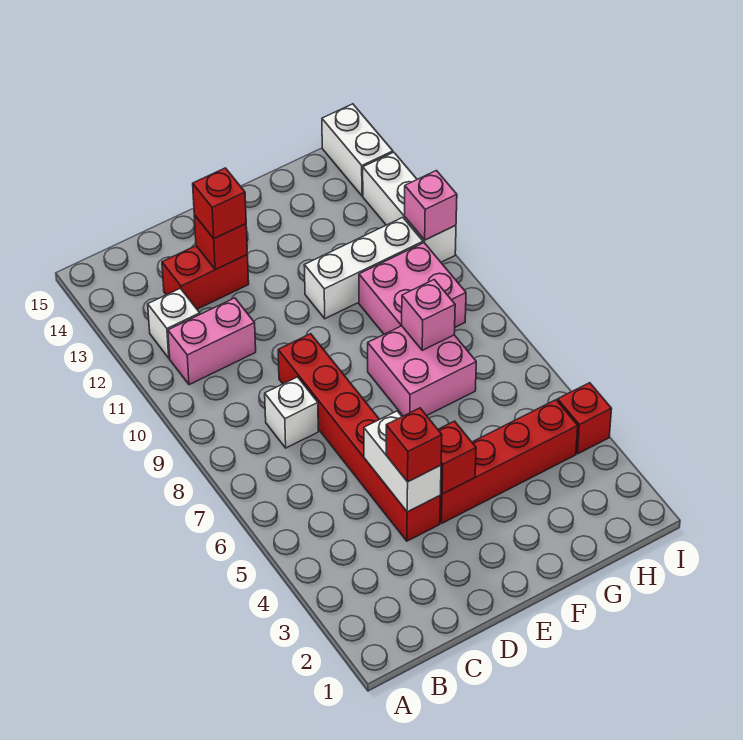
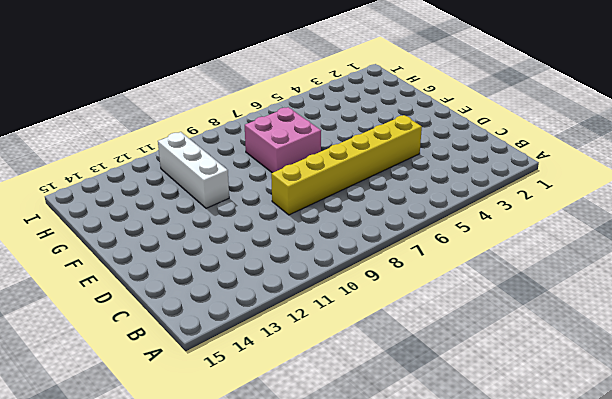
yellow brick D4:D9 level 1 -> red brick D4:D9 level 1
none -> pink brick B11:C11 level 1
none -> white brick B12 level 1
none -> white brick C8 level 1

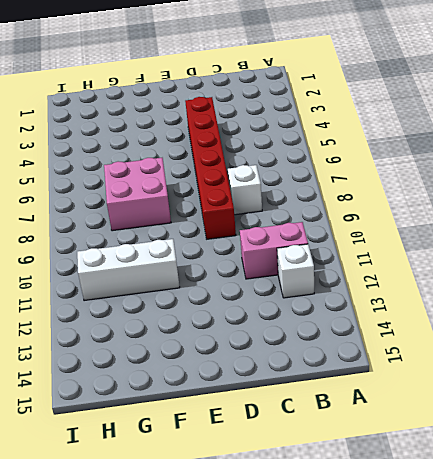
none -> red brick C13:D13 level 1
none -> red brick E4:H4 level 1
none -> pink brick G9:H10 level 1

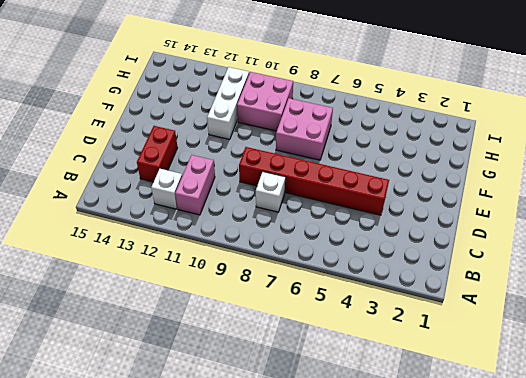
none -> red brick E4:H4 level 1
none -> red brick I4 level 1
none -> white brick I11:I13 level 1

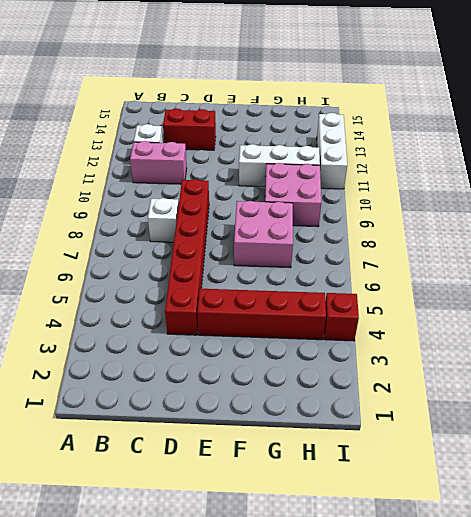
none -> white brick I14:I15 level 1
none -> white brick D4:D5 level 2
none -> red brick D13 level 2

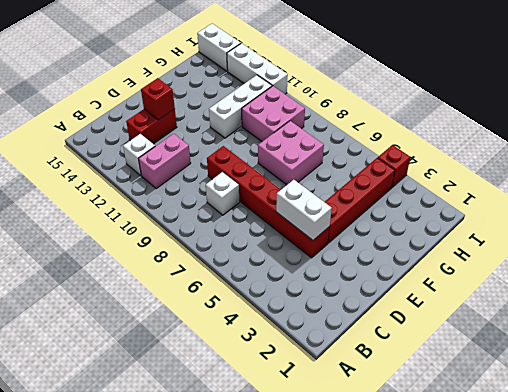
none -> red brick E4 level 2
none -> pink brick G8 level 2
none -> pink brick I11 level 2

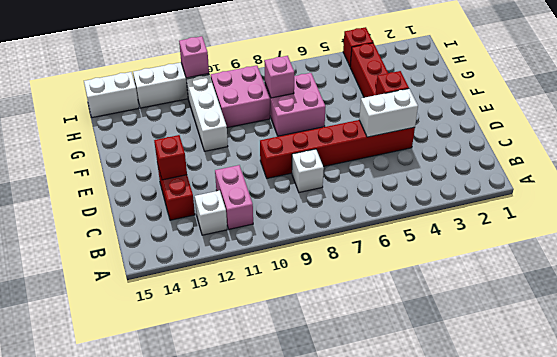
none -> red brick D4 level 3
none -> red brick D13 level 3

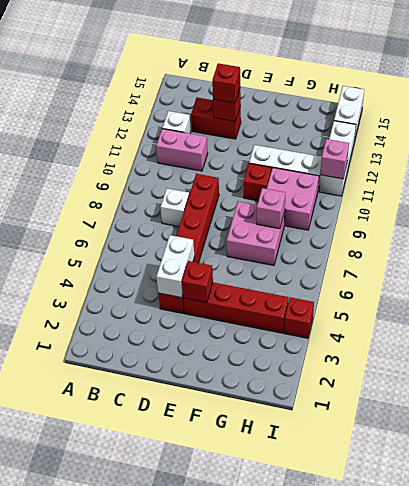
red brick F10 level 1 -> red brick D4 level 3

